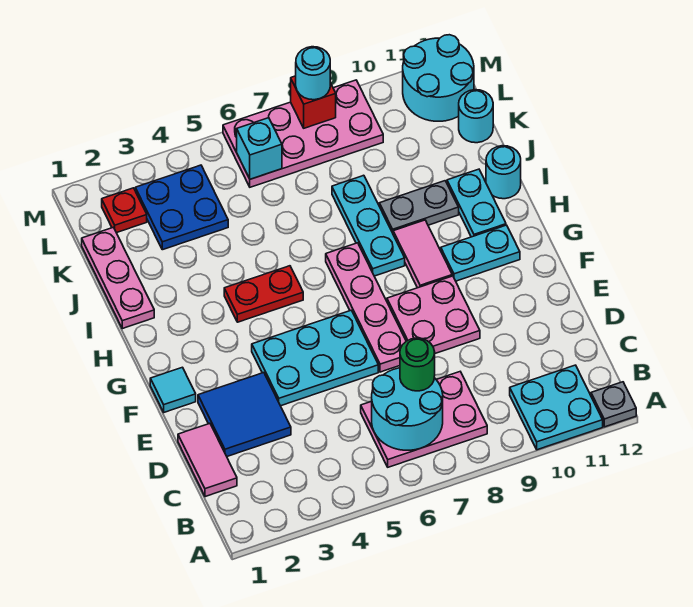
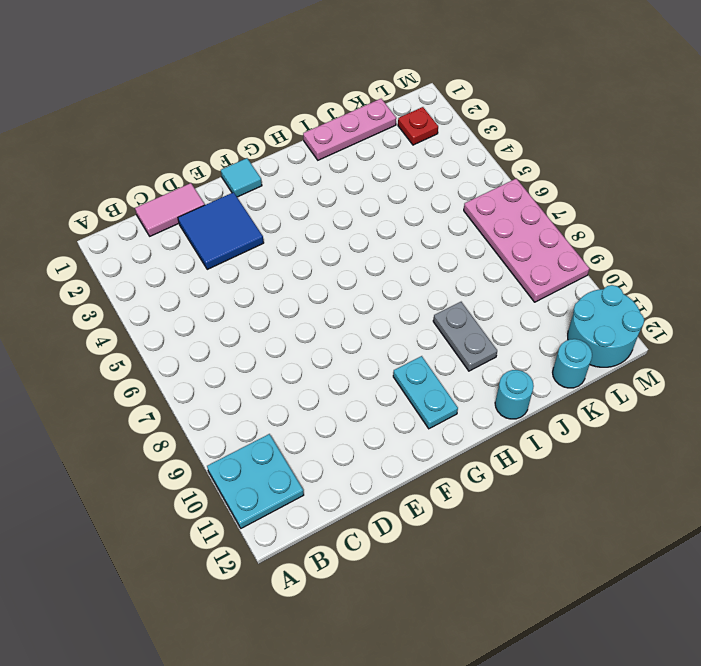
none -> grey plate A12 level 1
none -> pink plate B6:C8 level 1
none -> cyan plate E4:F6 level 1

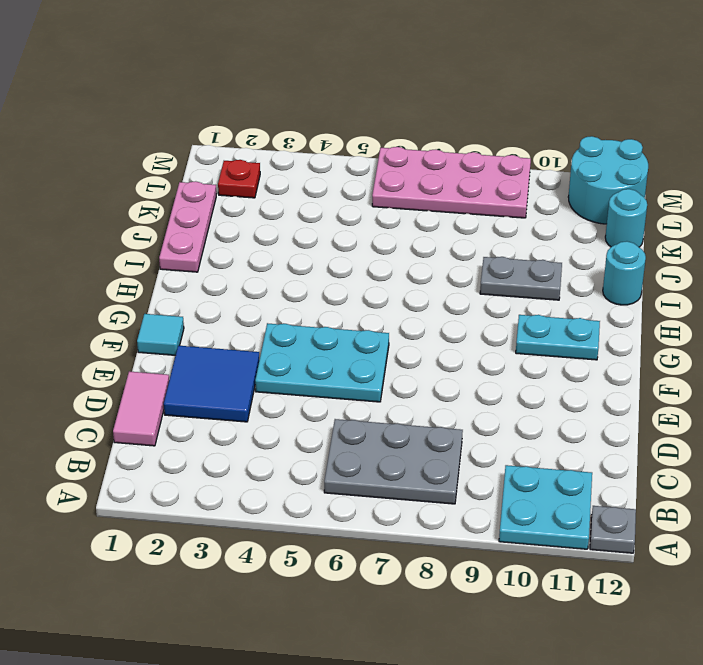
grey plate B6:C8 level 1 -> pink plate B6:C8 level 1
none -> pink plate E7:H7 level 1
none -> pink plate E8:F9 level 1
none -> pink tile G9:H9 level 1

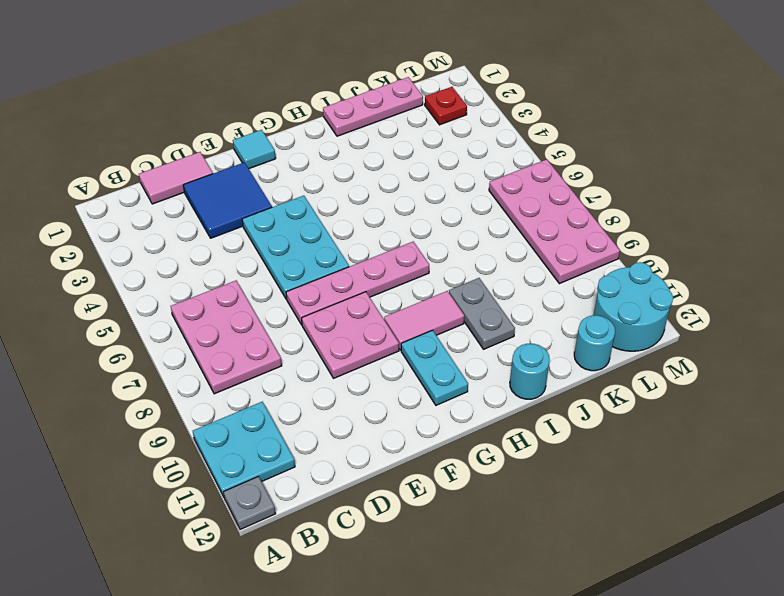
none -> red plate H4:H5 level 1
none -> cyan plate H8:J8 level 1
none -> cyan plate H11:I11 level 1

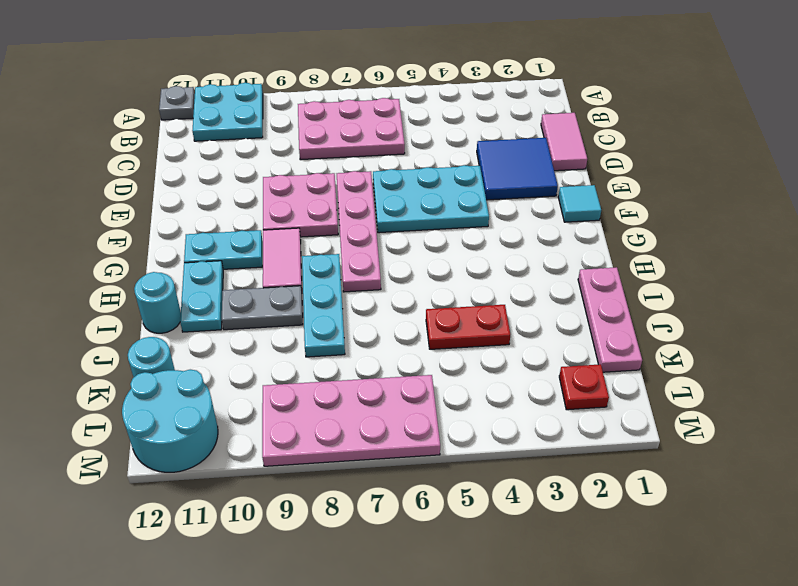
red plate J4:J5 level 1 -> red plate H4:H5 level 1
none -> blue plate K3:L4 level 1
none -> cyan round brick B6:C7 level 2
none -> cyan brick L6 level 2

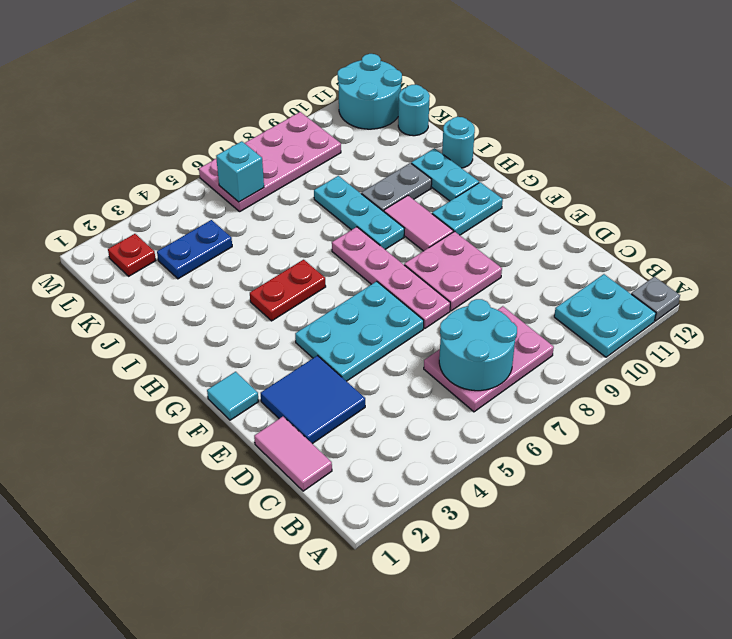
blue plate K3:K4 level 1 -> blue plate K3:L4 level 1
none -> pink plate I1:K1 level 1
none -> red brick M8 level 2
none -> green round brick C7 level 3

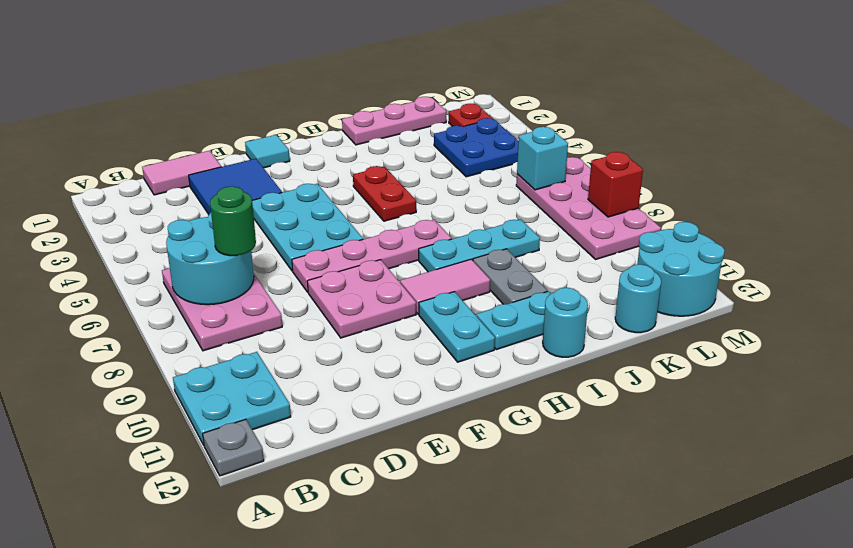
none -> cyan round brick M8 level 3

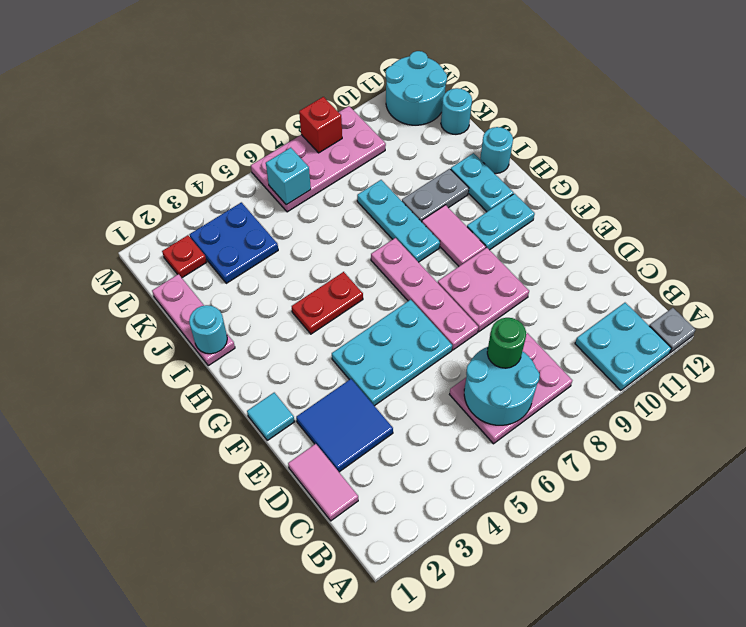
cyan round brick I1 level 2 -> cyan round brick M8 level 3

